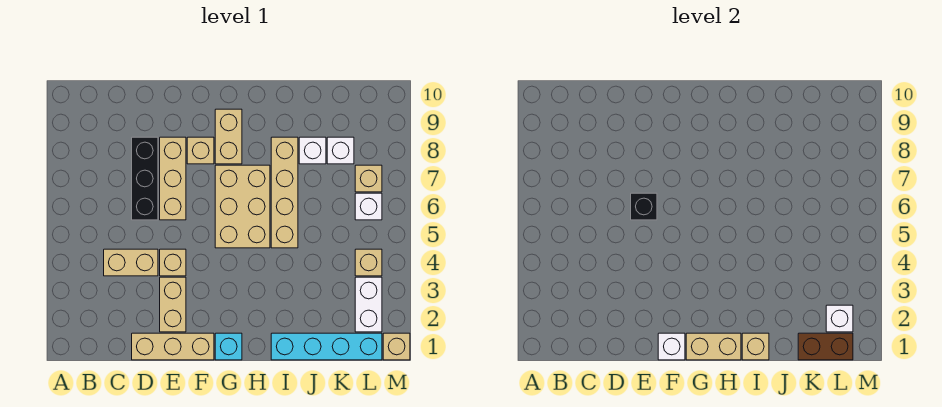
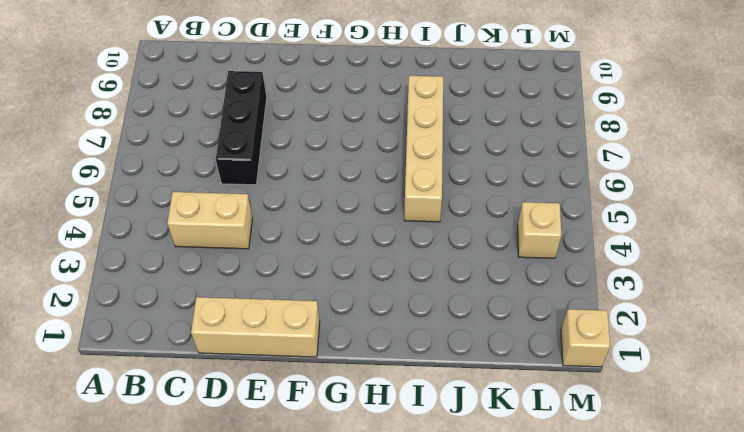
none -> tan brick E2:E3 level 1
none -> tan brick E4 level 1
none -> tan brick E6:E8 level 1

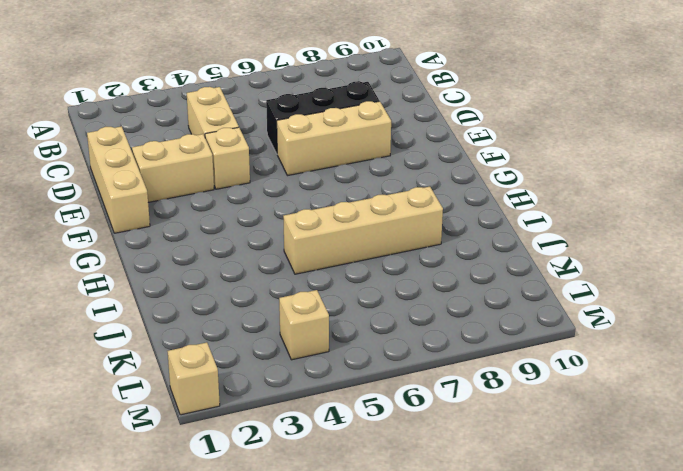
none -> tan brick F8 level 1
none -> cyan brick G1 level 1
none -> tan brick G5:H7 level 1

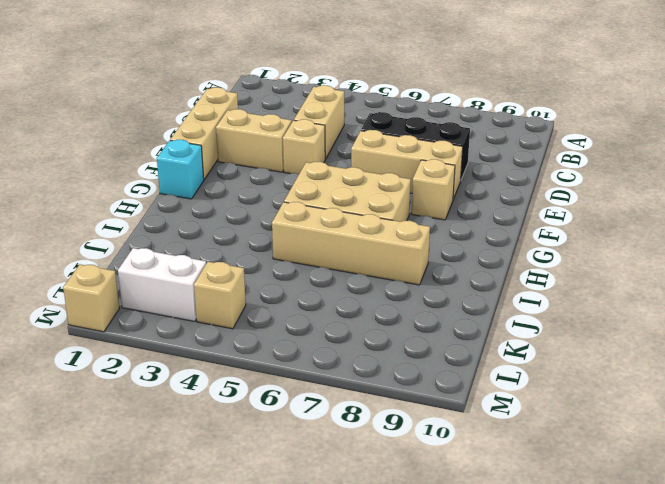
none -> tan brick G8:G9 level 1
none -> cyan brick I1:L1 level 1
none -> white brick J8 level 1

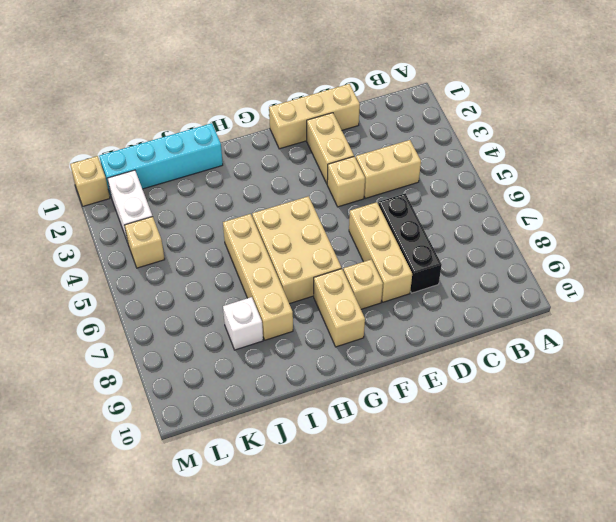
none -> cyan brick G1 level 1
none -> white brick K8 level 1
none -> white brick L6 level 1

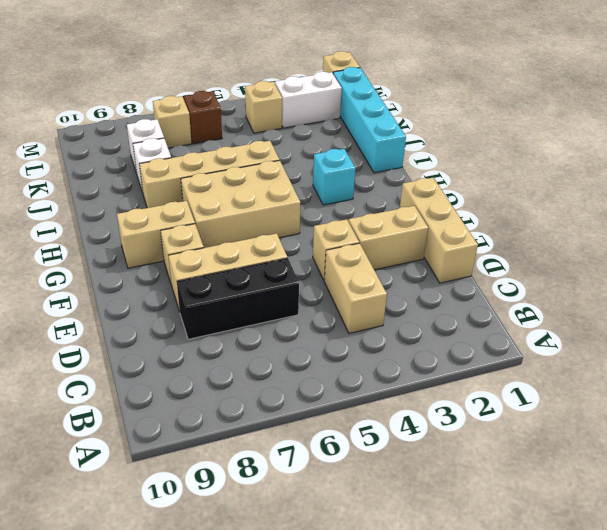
cyan brick H3 level 1 -> cyan brick G1 level 1
brown brick L6 level 1 -> white brick L6 level 1
none -> black brick E6 level 2
none -> white brick F1 level 2
none -> tan brick G1:H1 level 2

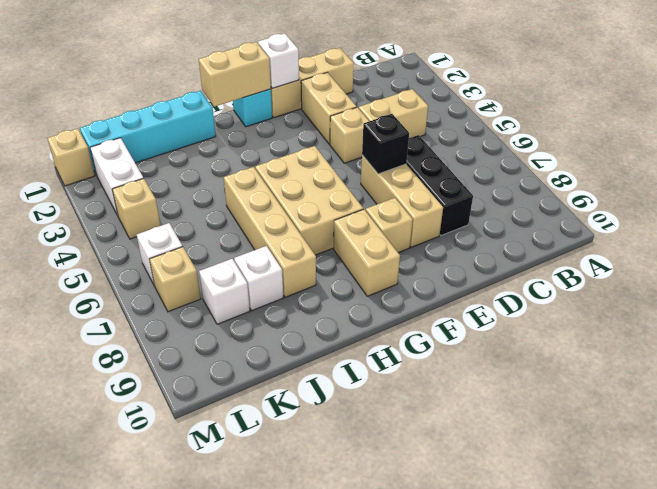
none -> tan brick I1 level 2
none -> brown brick K1:L1 level 2
none -> white brick L2 level 2

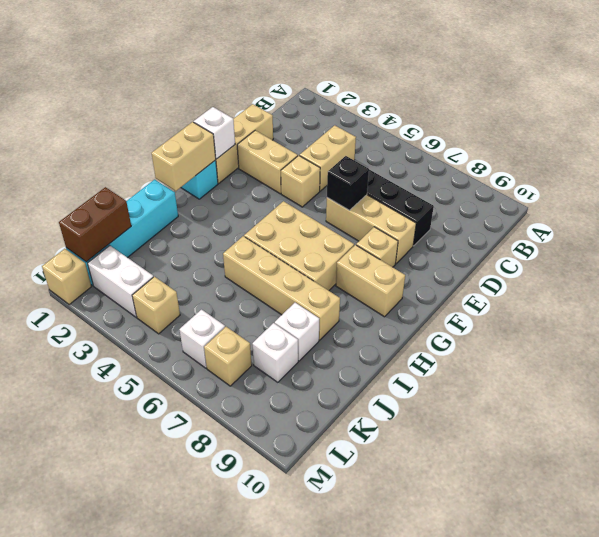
none -> tan brick I1 level 2
none -> white brick L2 level 2

